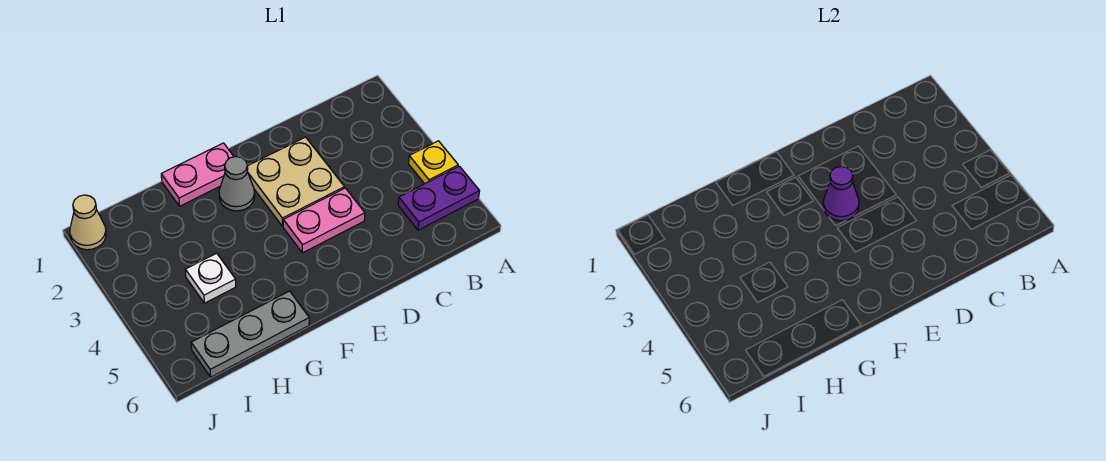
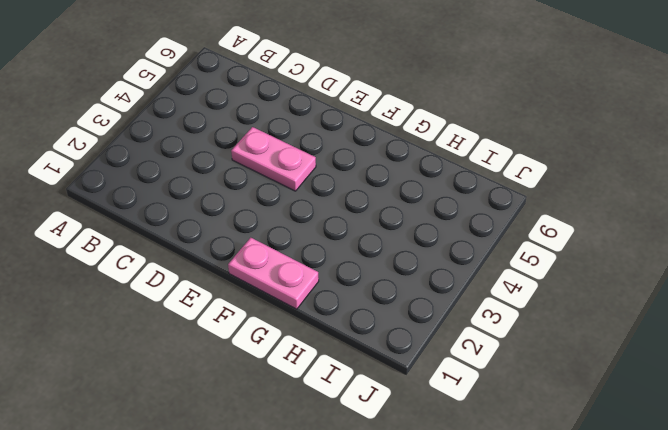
none -> yellow plate A4 level 1
none -> purple plate A5:B5 level 1

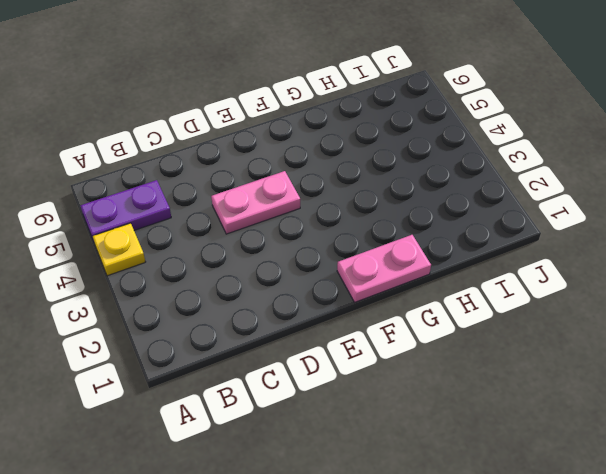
none -> tan plate D2:E3 level 1
none -> grey cone F2 level 1

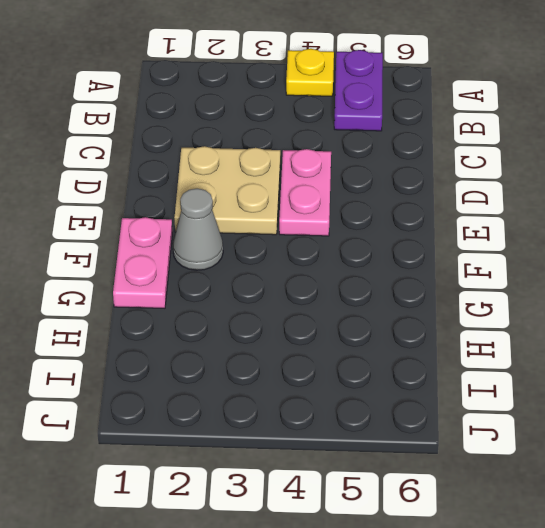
none -> grey plate G6:I6 level 1
none -> white plate H4 level 1

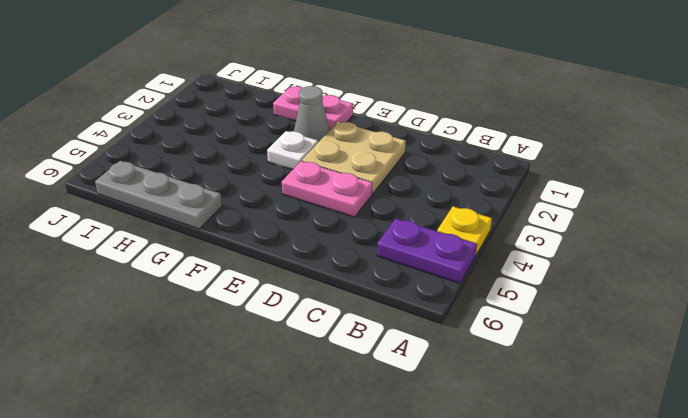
white plate F3 level 1 -> white plate H4 level 1
none -> tan cone J1 level 1
none -> purple cone E3 level 2

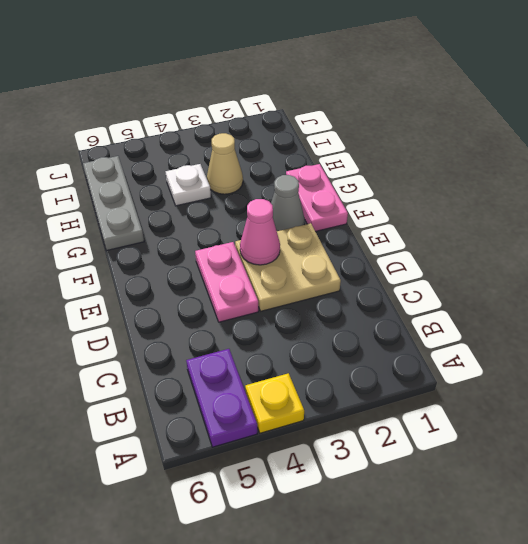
pink cone E3 level 2 -> purple cone E3 level 2
tan cone H3 level 1 -> tan cone J1 level 1

